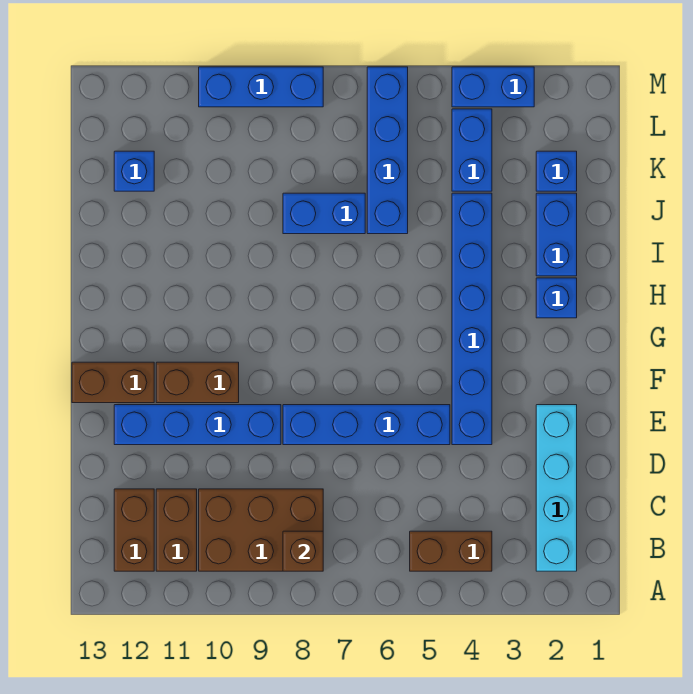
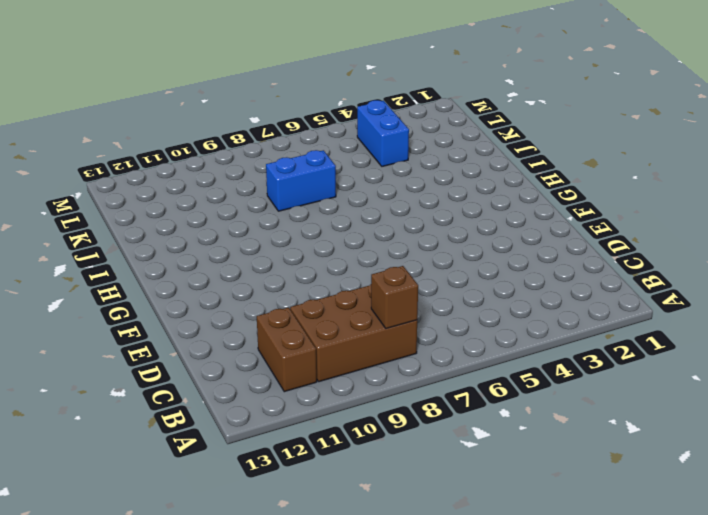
none -> cyan brick B2:E2 level 1
none -> brown brick B4:B5 level 1
none -> brown brick B12:C12 level 1

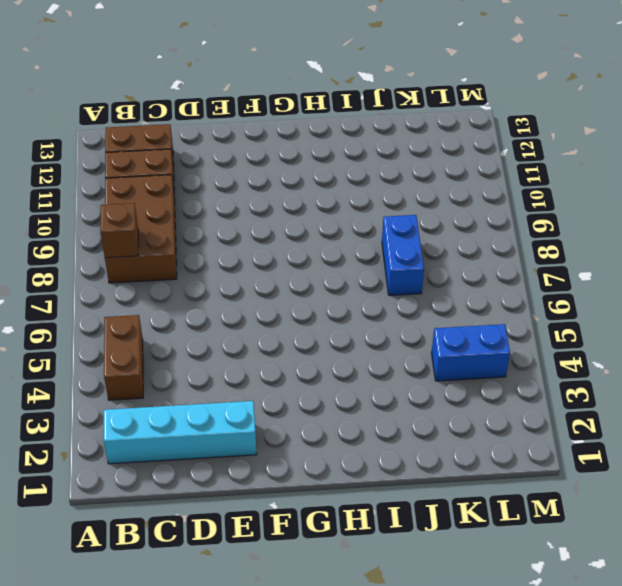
none -> blue brick E4:J4 level 1
none -> blue brick E5:E8 level 1
none -> blue brick E9:E12 level 1

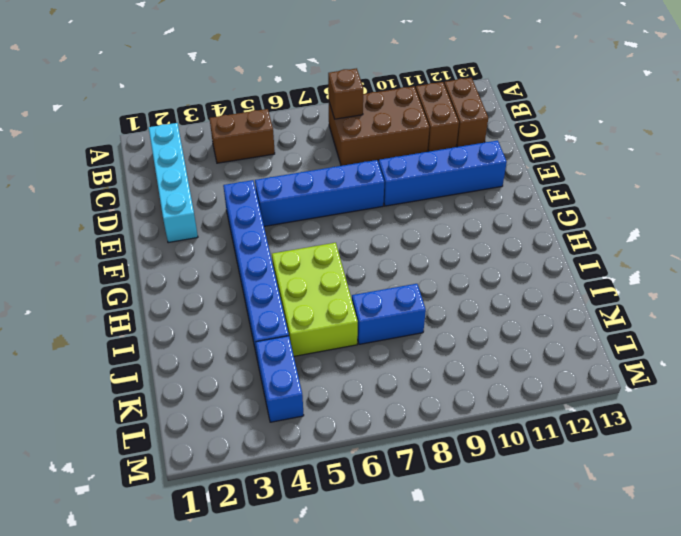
lime brick H5:J6 level 1 -> blue brick J6:M6 level 1
none -> brown brick F10:F11 level 1
none -> brown brick F12:F13 level 1
none -> blue brick H2 level 1

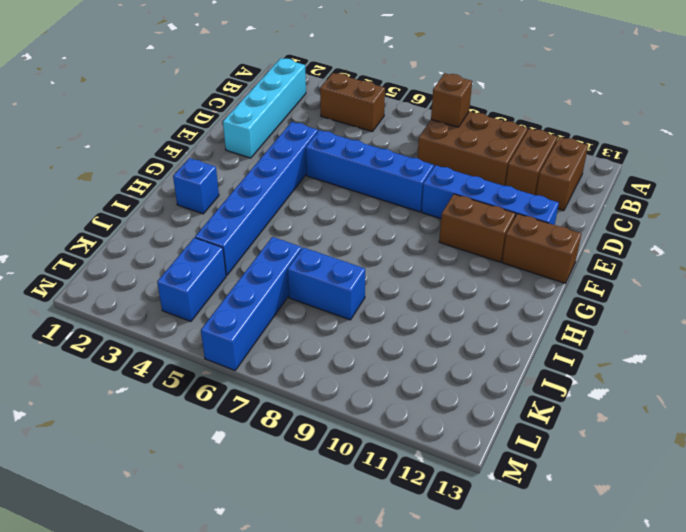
none -> blue brick I2:J2 level 1
none -> blue brick K2 level 1
none -> blue brick K12 level 1

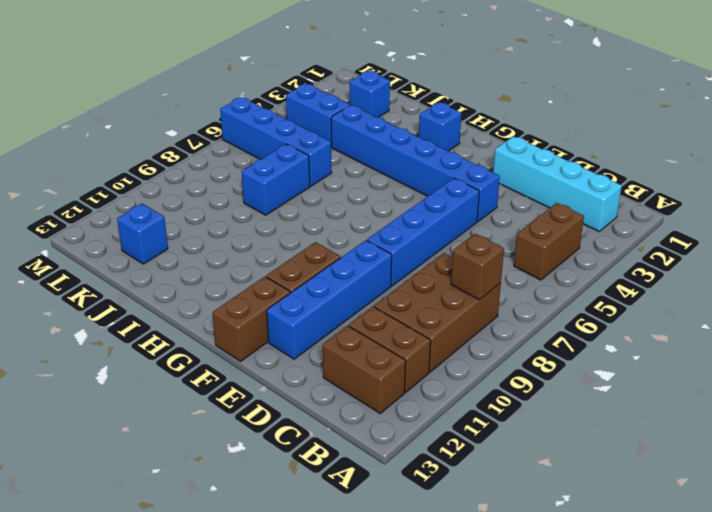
none -> blue brick I2:J2 level 1
none -> blue brick M3:M4 level 1
none -> blue brick M8:M10 level 1

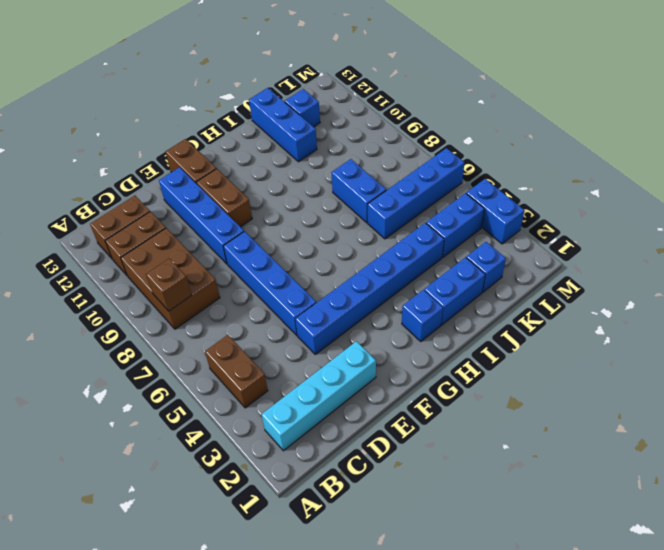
blue brick J11:J13 level 1 -> blue brick M8:M10 level 1

